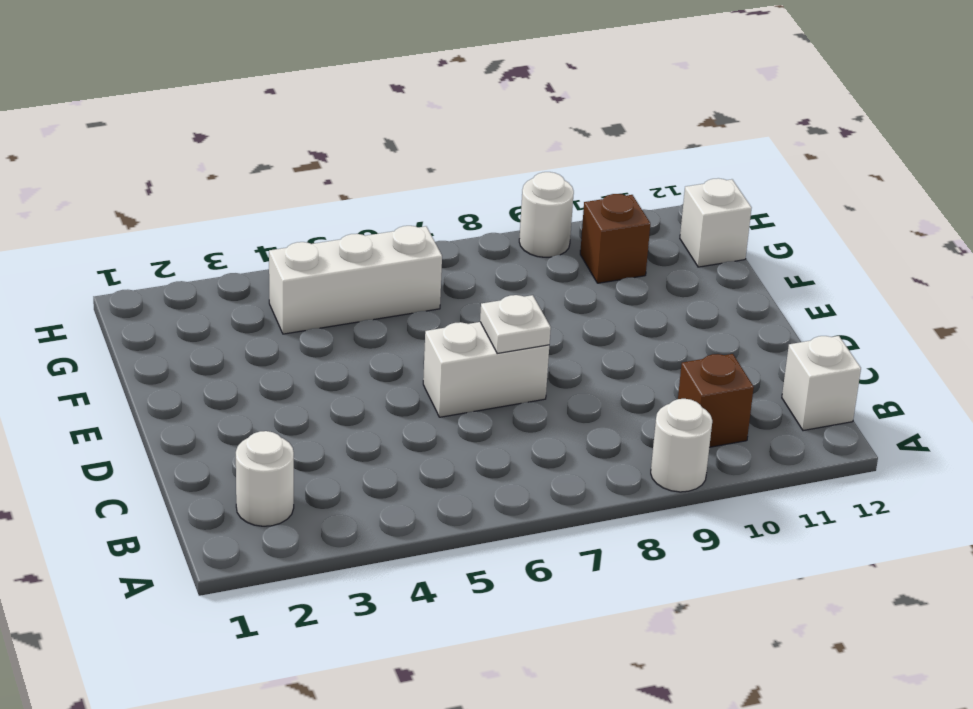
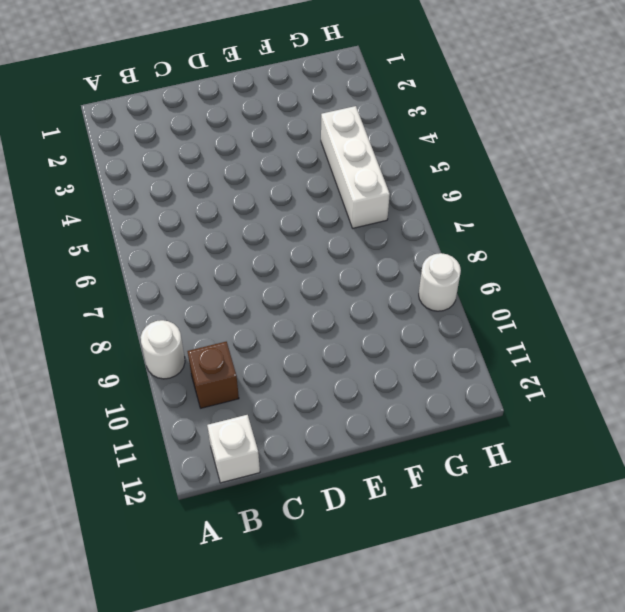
none -> white round brick B2 level 1
none -> white brick D6:D7 level 1

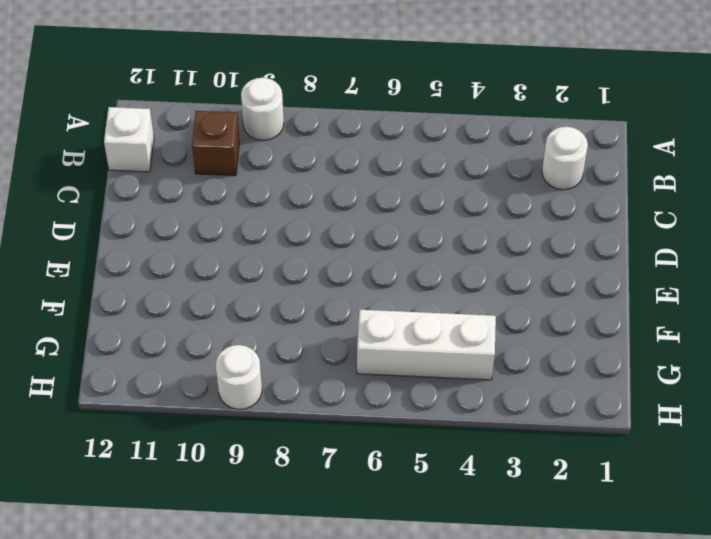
none -> white brick D6:D7 level 1
none -> brown brick G10 level 1

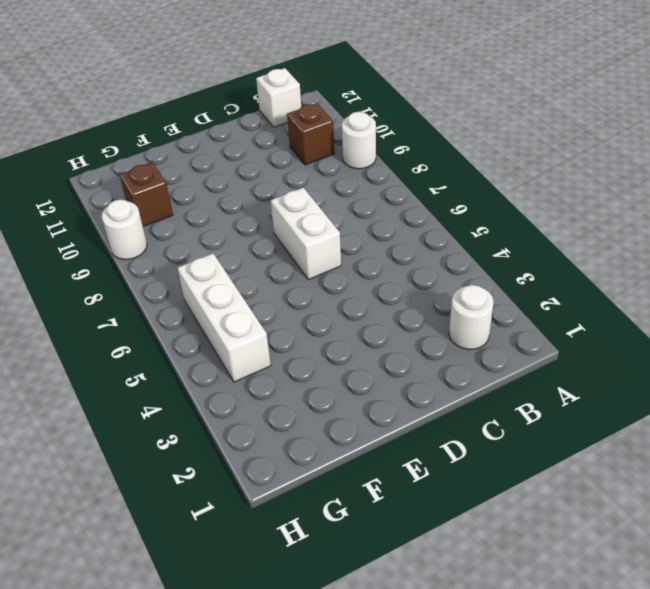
none -> white brick G12 level 1
none -> white plate D7 level 2

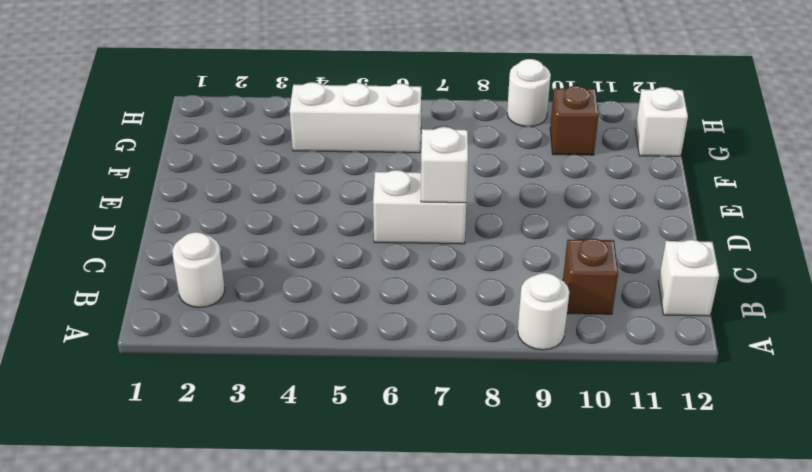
white brick D7 level 2 -> white plate D7 level 2

